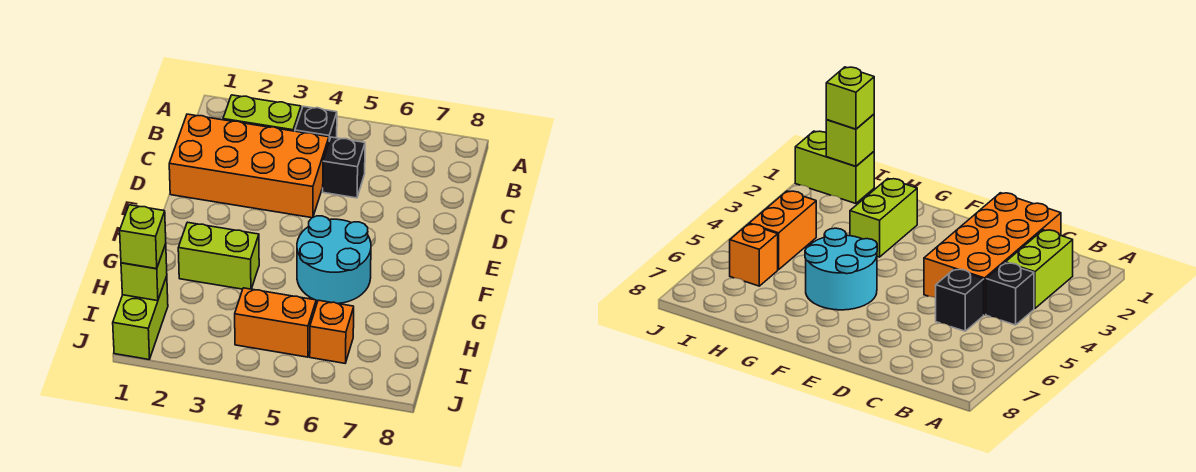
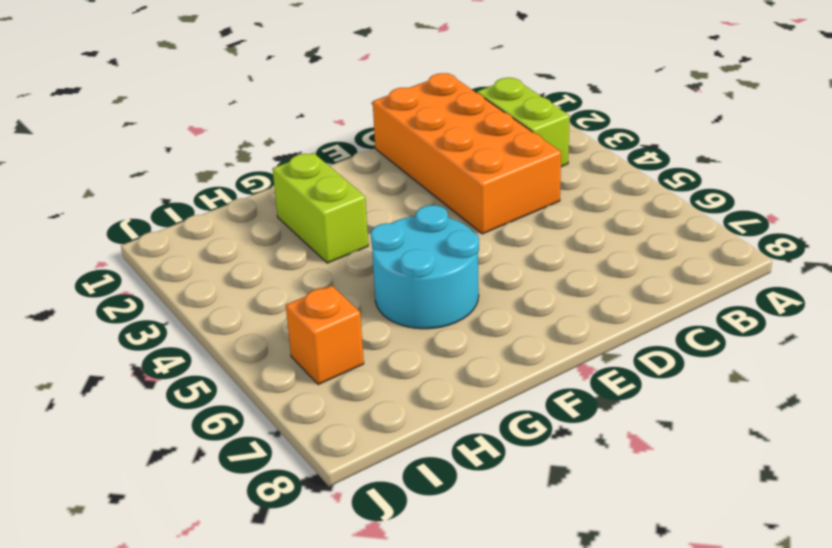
none -> black brick B4 level 1
none -> black brick C5 level 1

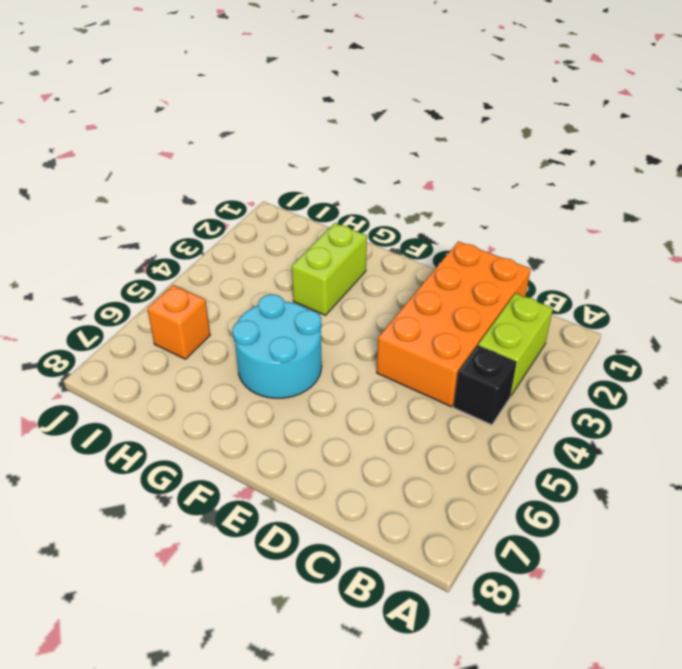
none -> black brick C5 level 1
none -> lime brick I1:J1 level 1

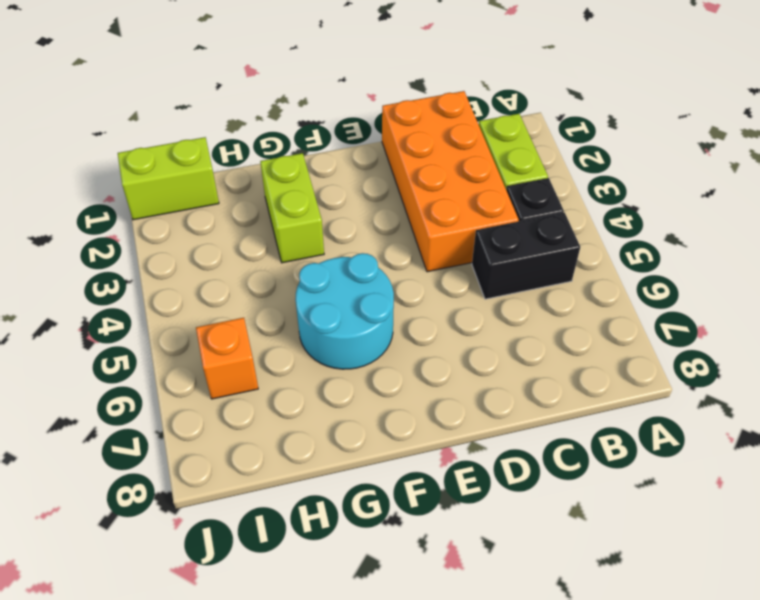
black brick B5:C5 level 1 -> black brick C5 level 1
none -> orange brick I4:I5 level 1
none -> lime brick I1 level 2

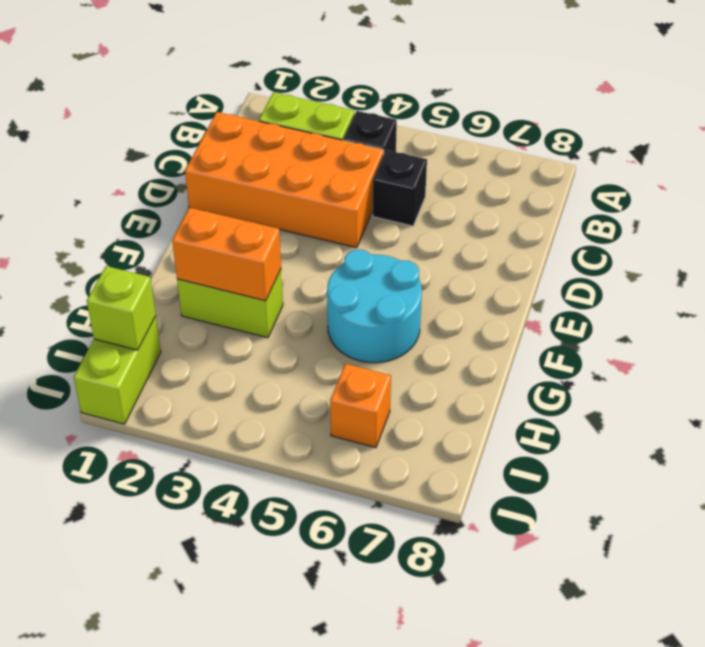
orange brick G2:G3 level 2 -> orange brick I4:I5 level 1
none -> lime brick I1 level 3

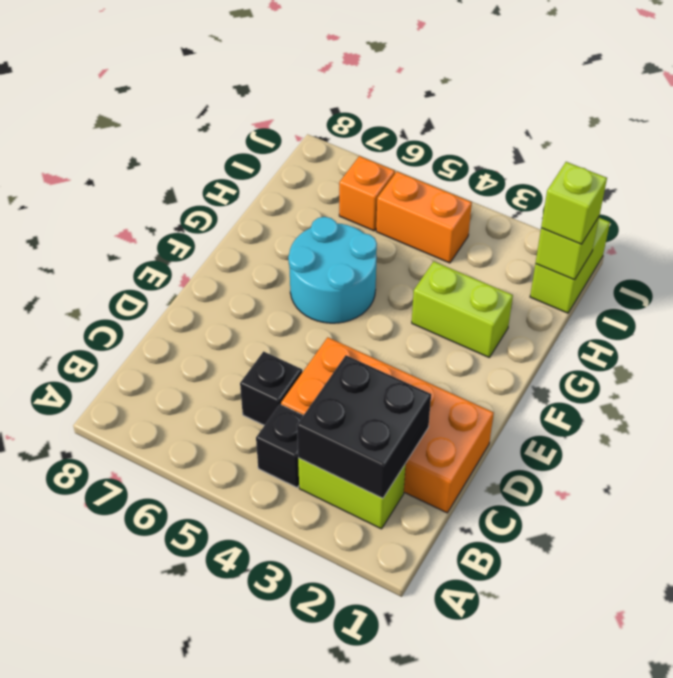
black brick B2:C3 level 2 -> none

